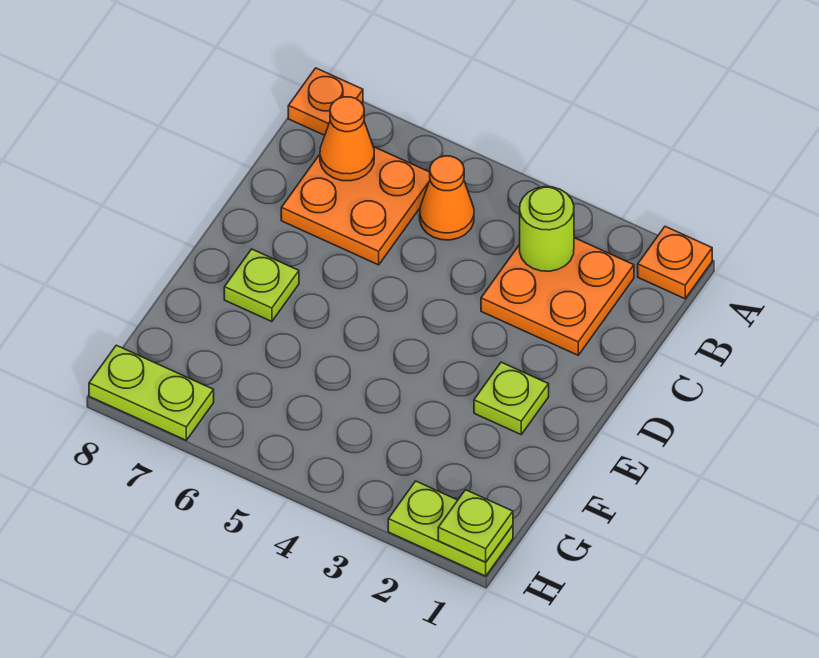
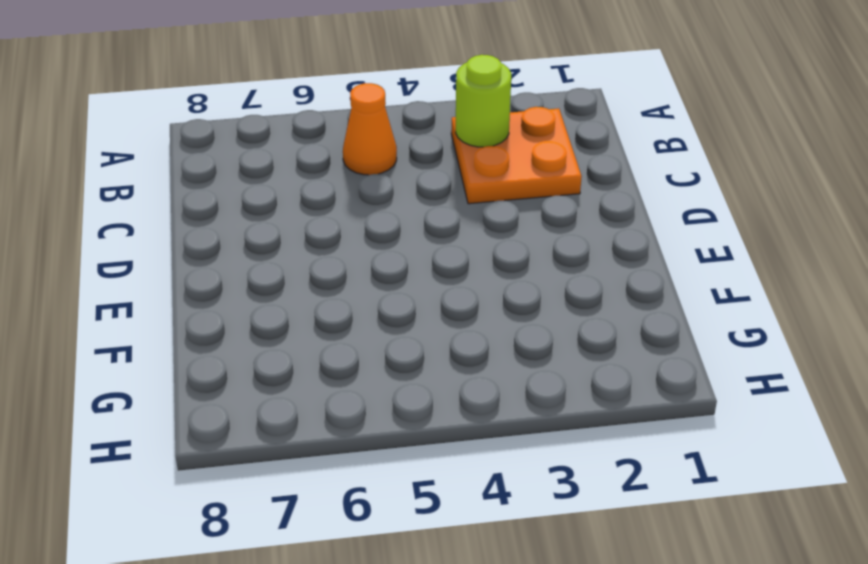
none -> orange plate A1 level 1
none -> orange plate A8 level 1
none -> orange plate B6:C7 level 1

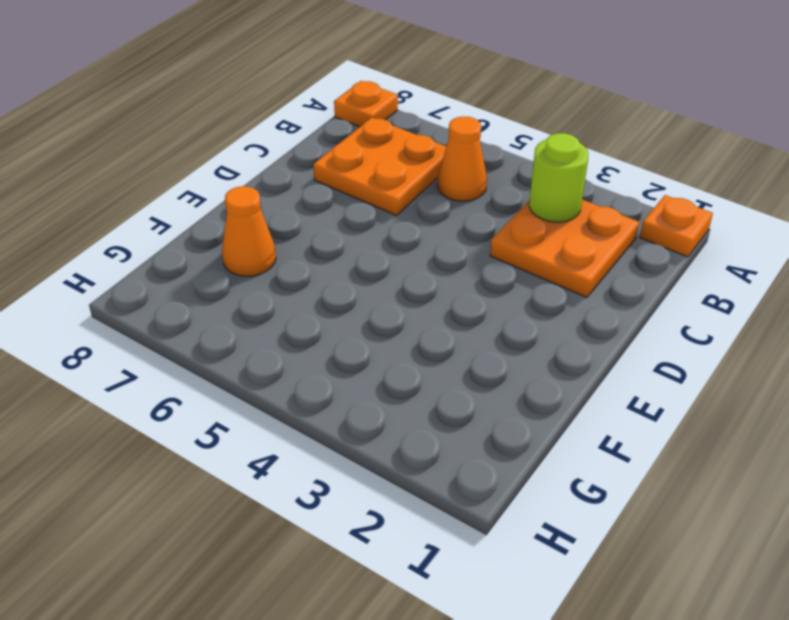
orange cone F7 level 1 -> orange cone B7 level 2
none -> lime plate E2 level 1
none -> lime plate E7 level 1
none -> lime plate H1:H2 level 1

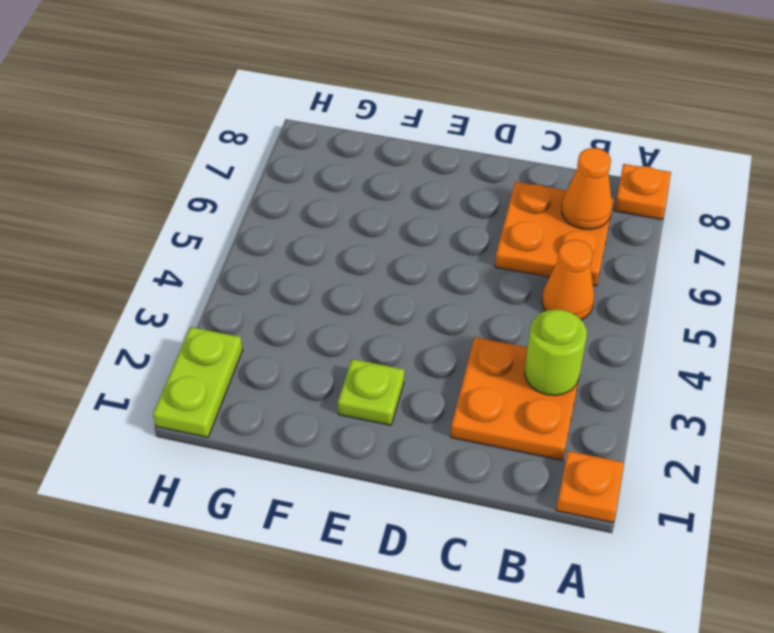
none -> lime plate E7 level 1
none -> lime plate H7:H8 level 1
none -> lime plate H1 level 2

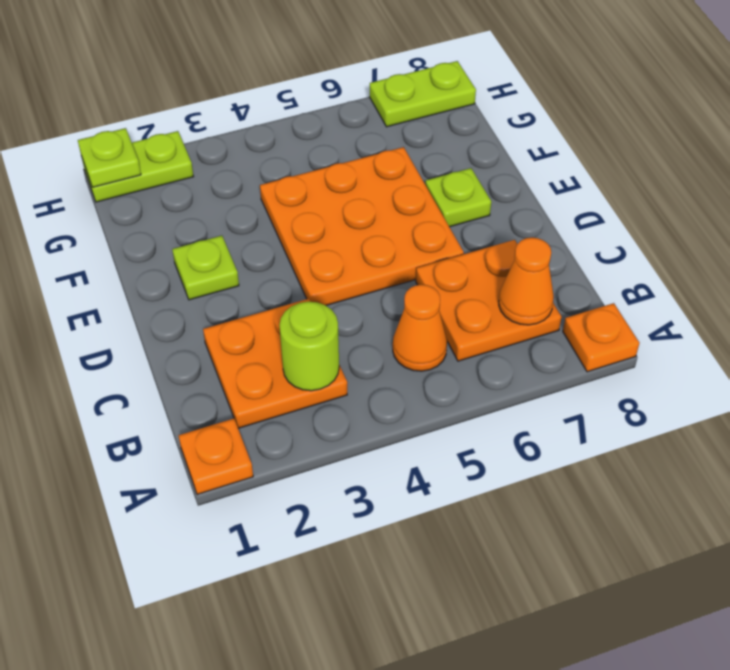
orange plate D4:F6 level 1 -> none

